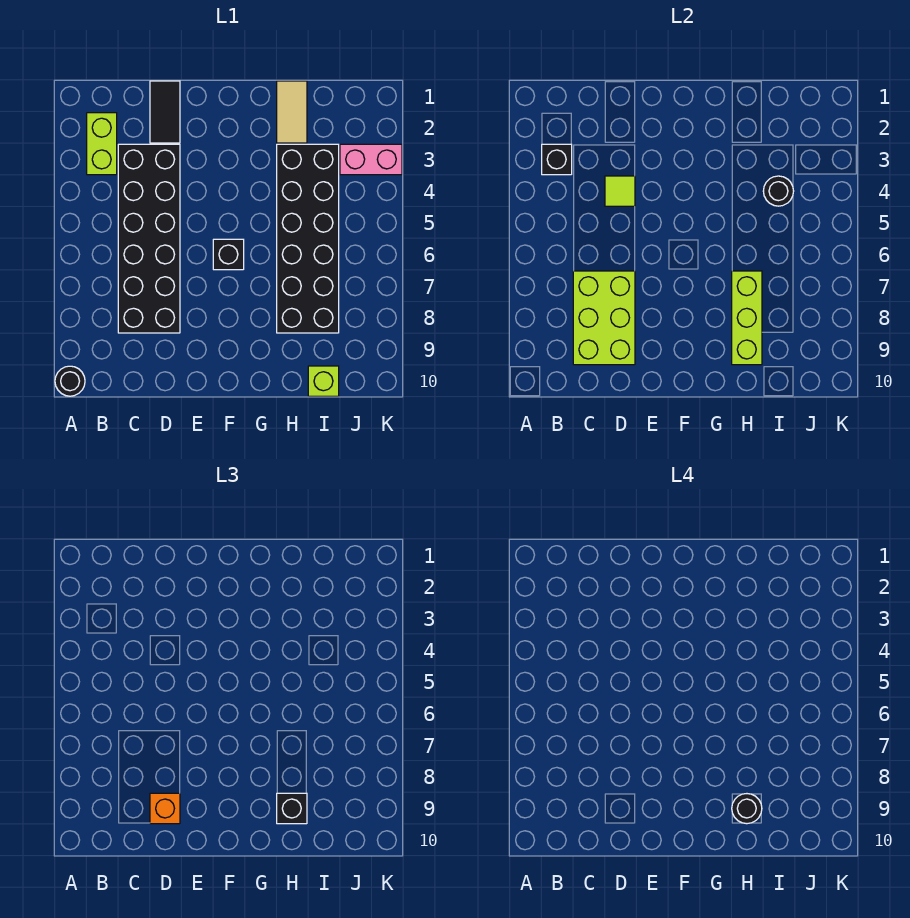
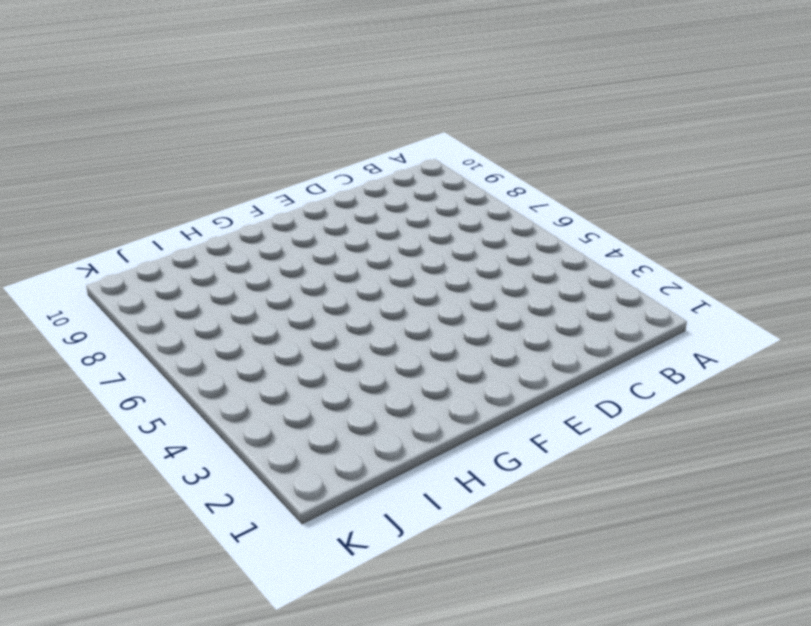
none -> black round brick A10 level 1
none -> lime brick B2:B3 level 1
none -> black brick C3:D8 level 1

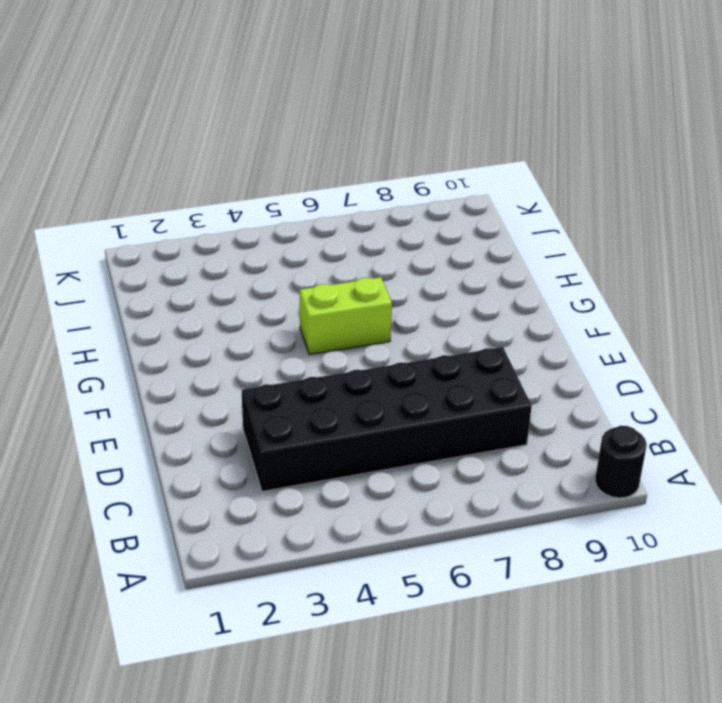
lime brick G5:G6 level 1 -> lime brick B2:B3 level 1
none -> black tile D1:D2 level 1
none -> black brick F6 level 1
none -> tan tile H1:H2 level 1

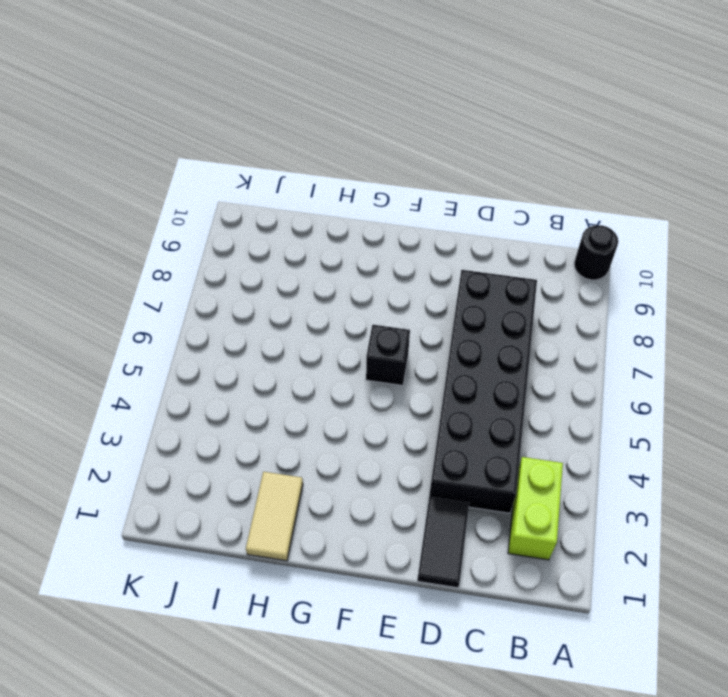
none -> black brick H3:I8 level 1
none -> lime brick I10 level 1
none -> pink brick J3:K3 level 1

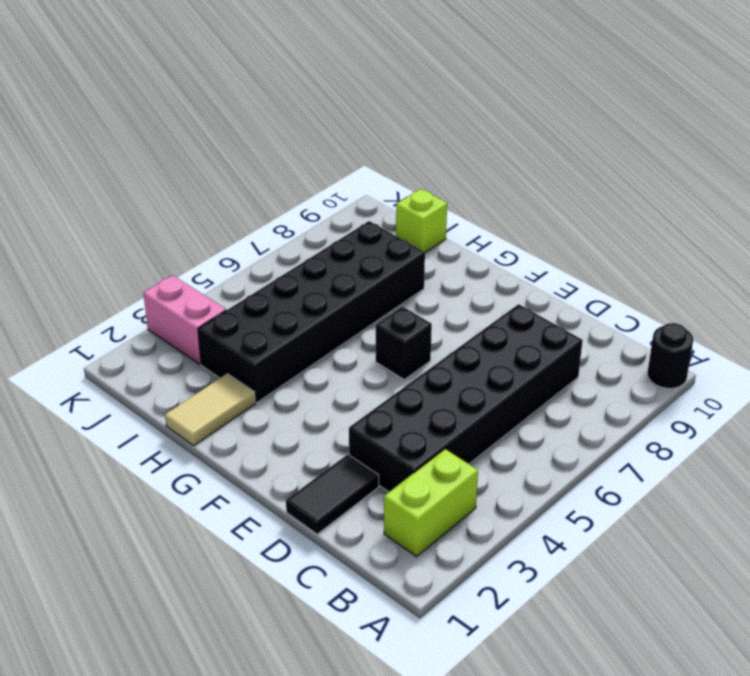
none -> black brick B3 level 2
none -> lime brick C7:D9 level 2
none -> lime tile D4 level 2

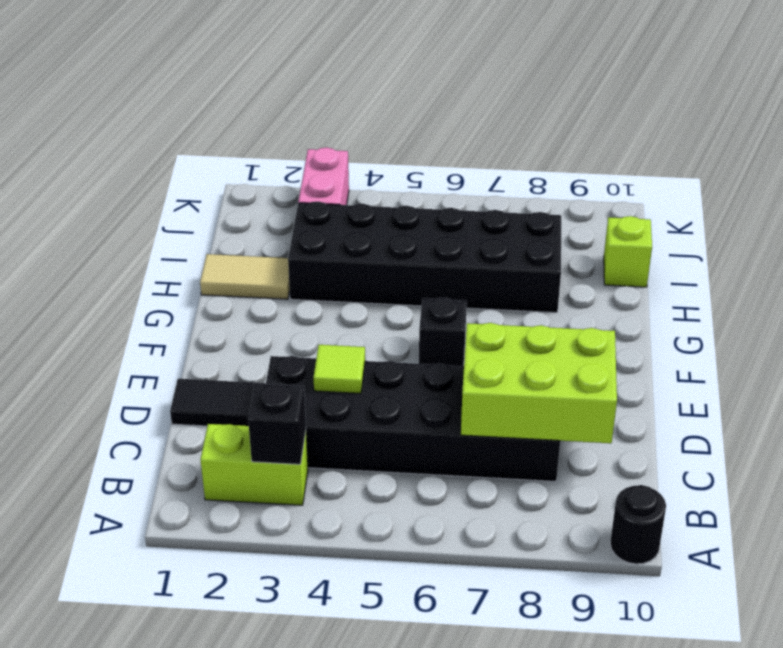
none -> lime brick H7:H9 level 2
none -> black round brick I4 level 2
none -> orange brick D9 level 3

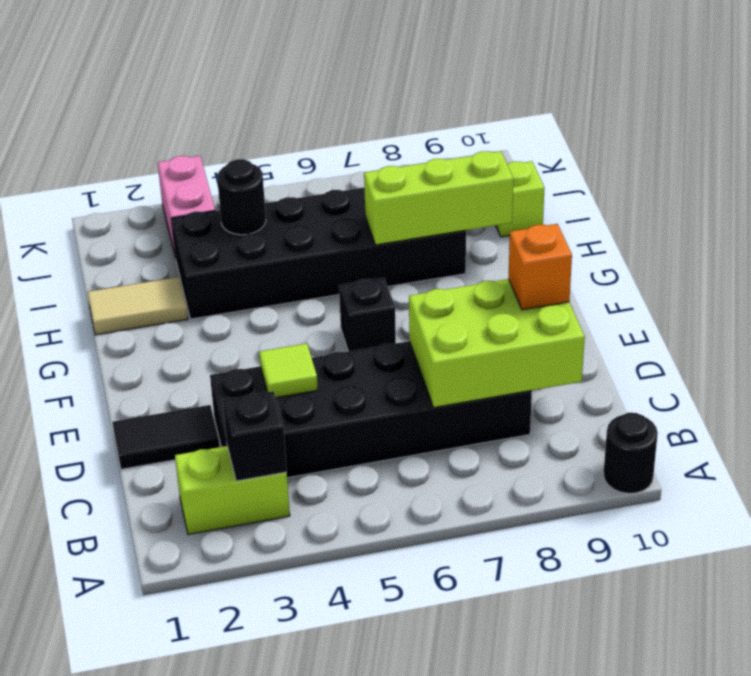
none -> black brick H9 level 3
none -> black round brick H9 level 4

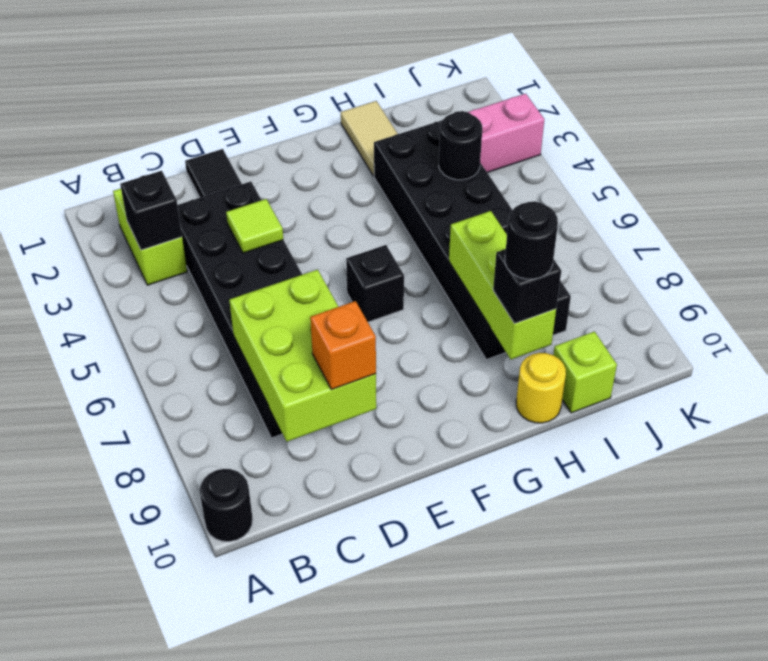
yellow round brick H10 level 1 -> none

